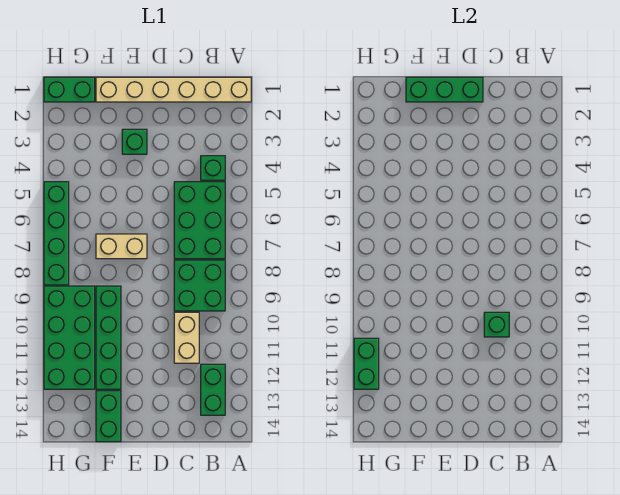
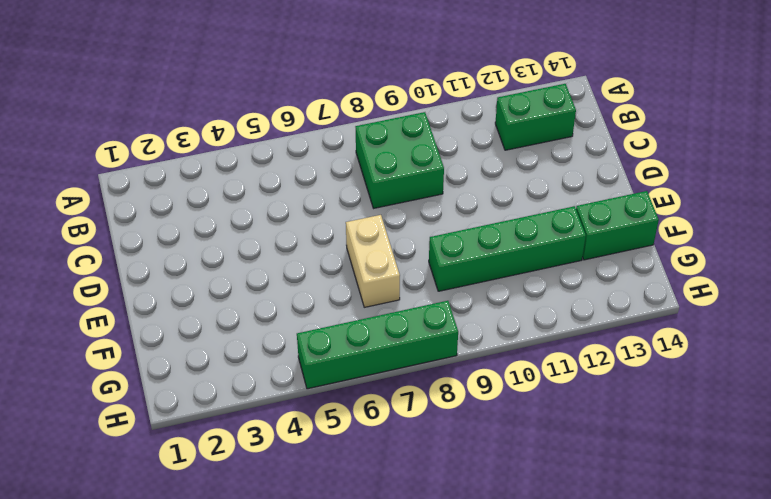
none -> tan brick A1:F1 level 1
none -> green brick B4 level 1
none -> green brick B5:C7 level 1

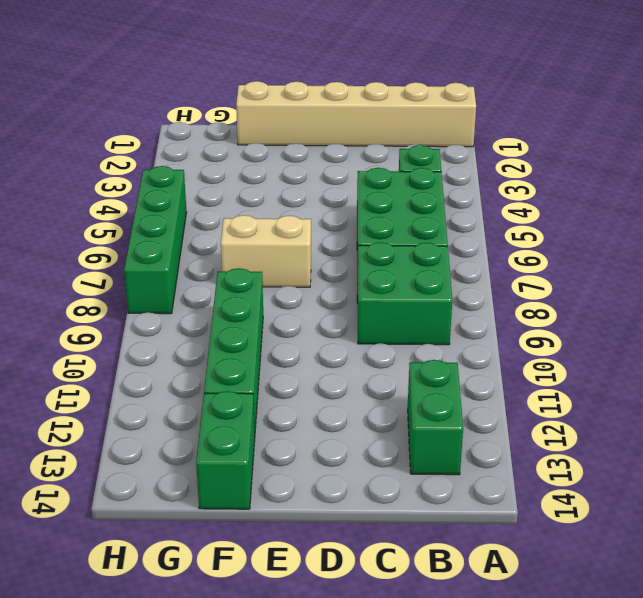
none -> tan brick C10:C11 level 1
none -> green brick E3 level 1
none -> green brick G1:H1 level 1

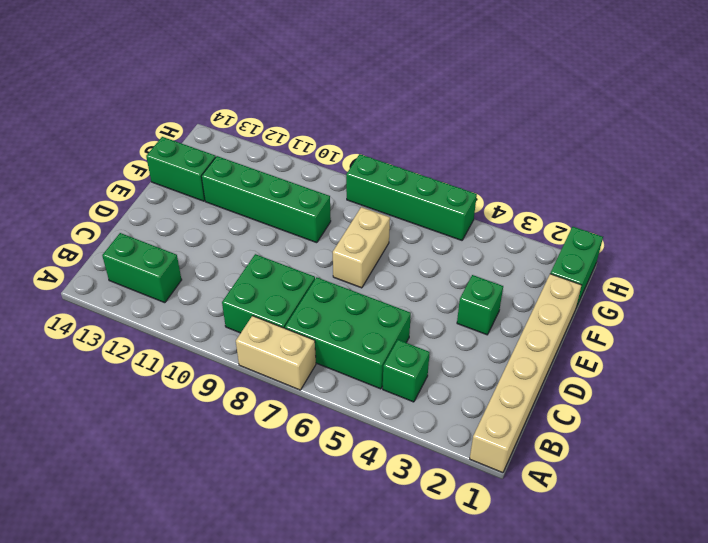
tan brick A7:A8 level 1 -> tan brick C10:C11 level 1
none -> green brick G9:H12 level 1
none -> green brick C10 level 2
none -> green brick D1:F1 level 2

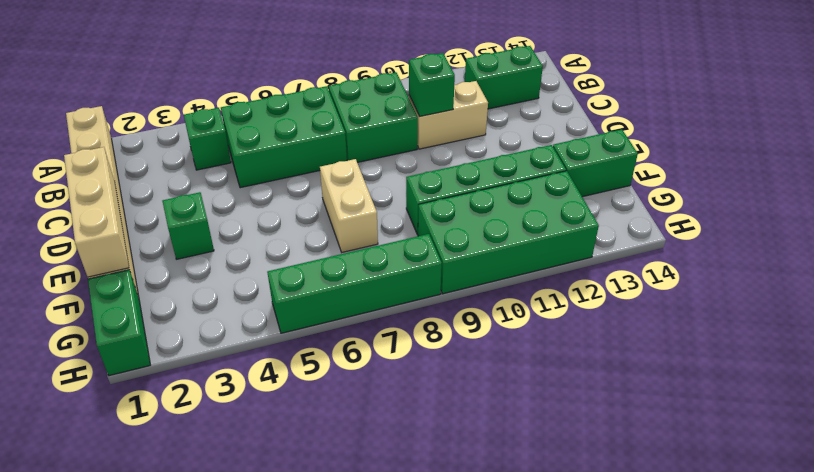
tan brick D1:F1 level 2 -> green brick D1:F1 level 2
none -> green brick H11:H12 level 2

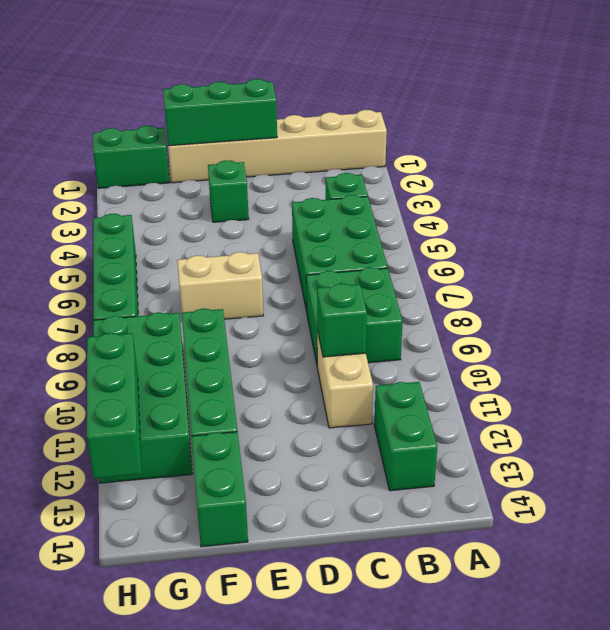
green brick H11:H13 level 2 -> green brick H11:H12 level 2

